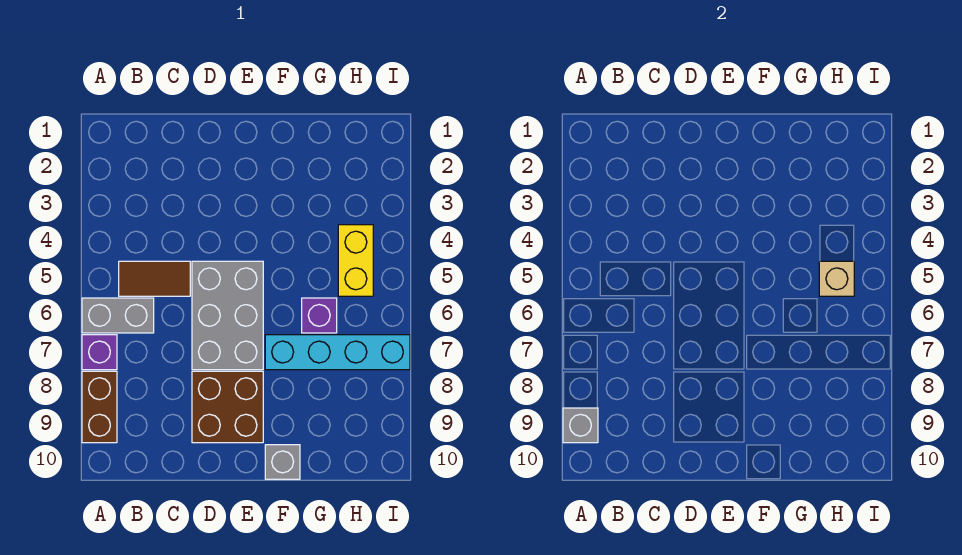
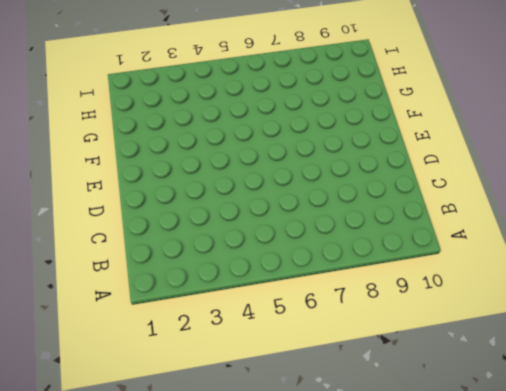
none -> grey brick A6:B6 level 1
none -> purple brick A7 level 1
none -> brown brick A8:A9 level 1

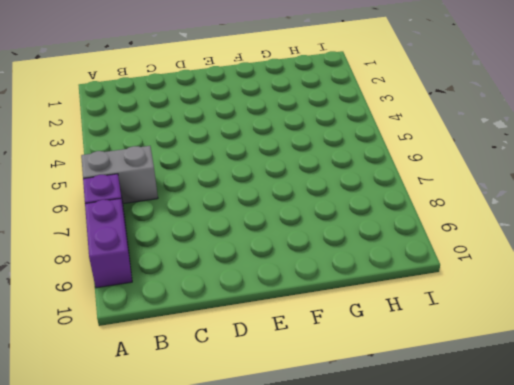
purple brick A8:A9 level 1 -> brown brick A8:A9 level 1
none -> brown tile B5:C5 level 1
none -> grey brick D5:E7 level 1
none -> brown brick D8:E9 level 1

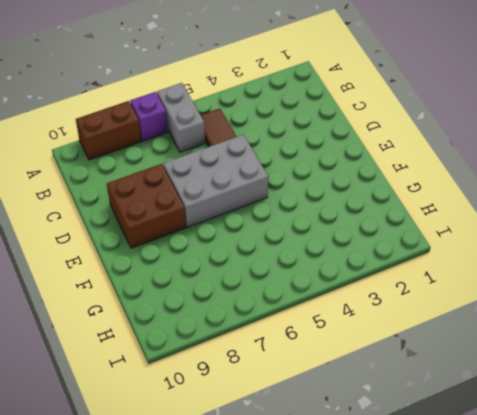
none -> cyan brick F7:I7 level 1
none -> grey brick F10 level 1
none -> purple brick G6 level 1

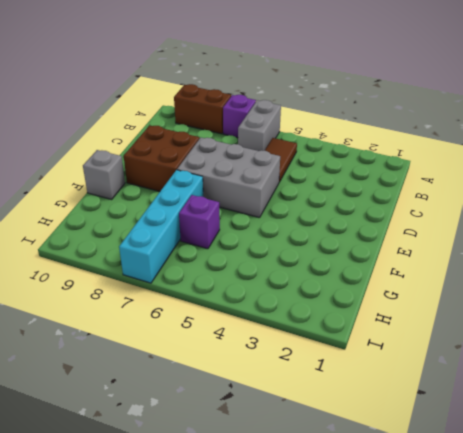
none -> yellow brick H4:H5 level 1
none -> grey brick A9 level 2
none -> tan brick H5 level 2

